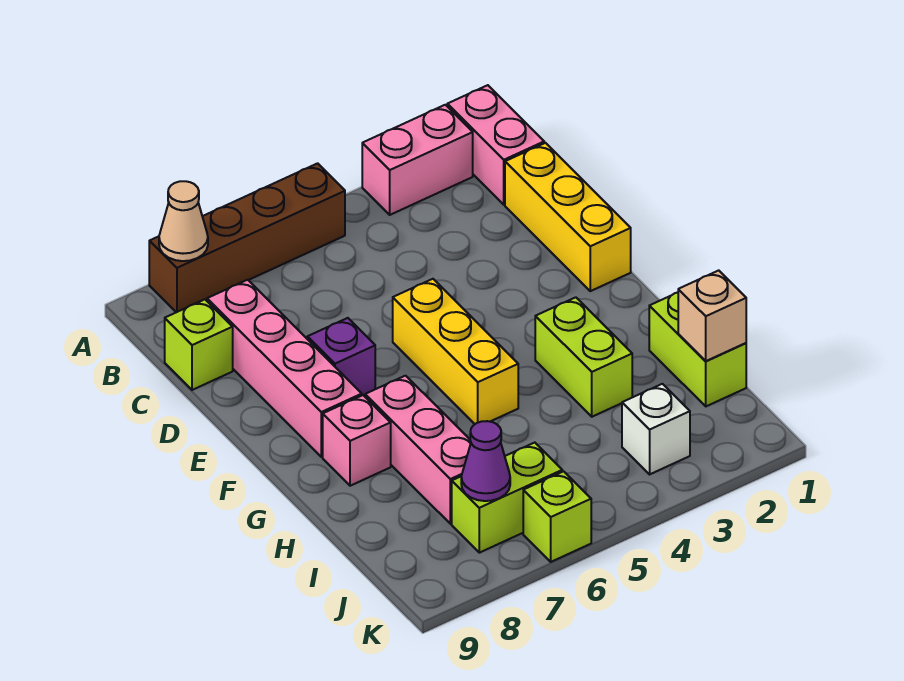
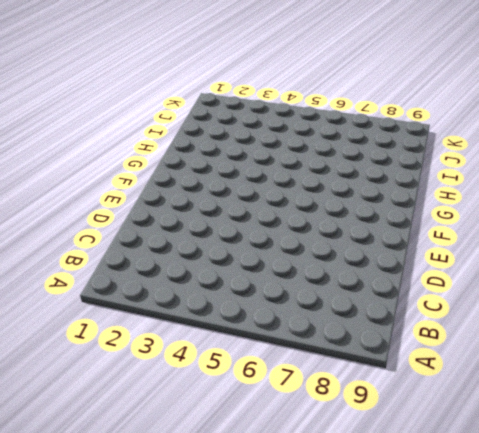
none -> pink brick A1:B1 level 1
none -> pink brick A2:A3 level 1
none -> brown brick A5:A8 level 1

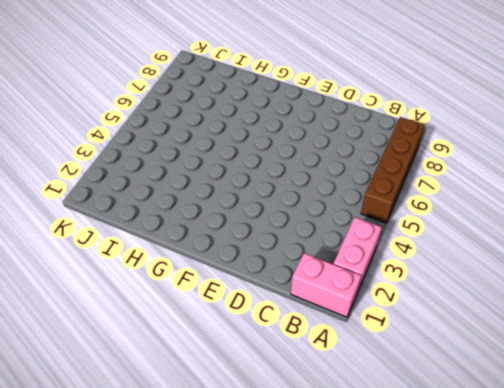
none -> yellow brick C1:E1 level 1
none -> pink brick C8:F8 level 1
none -> lime brick C9 level 1

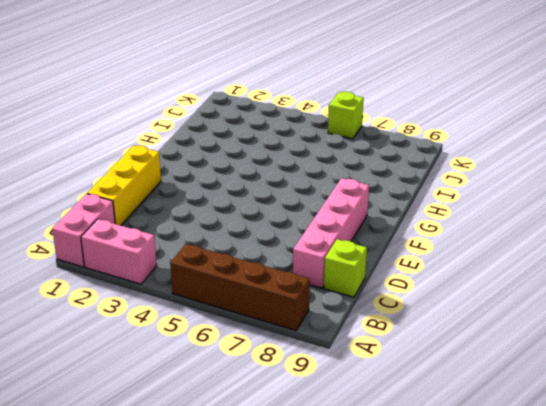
none -> yellow brick E5:G5 level 1
none -> purple brick E7 level 1
none -> lime brick G3:H3 level 1

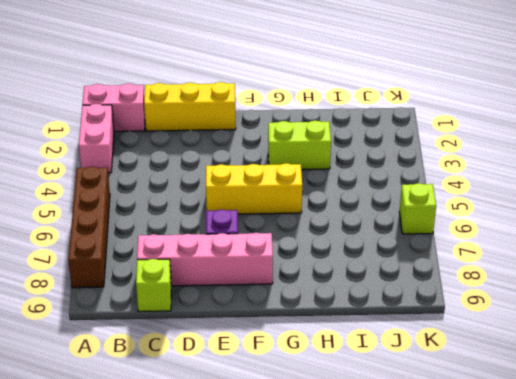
none -> pink brick G7:I7 level 1
none -> pink brick G8 level 1
none -> lime brick H1:I1 level 1

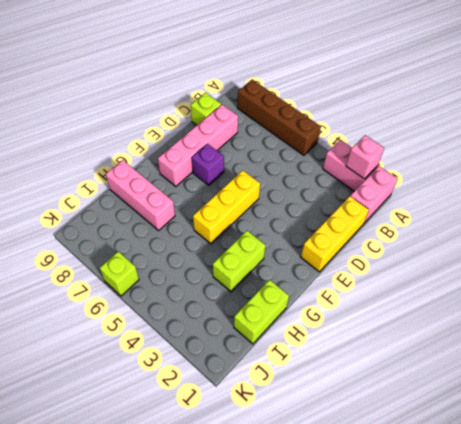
pink brick A2 level 2 -> pink brick G8 level 1
pink brick H7:H9 level 1 -> pink brick G7:I7 level 1
none -> white brick J3 level 1
none -> lime brick J6:J7 level 1
none -> tan cone A8 level 2

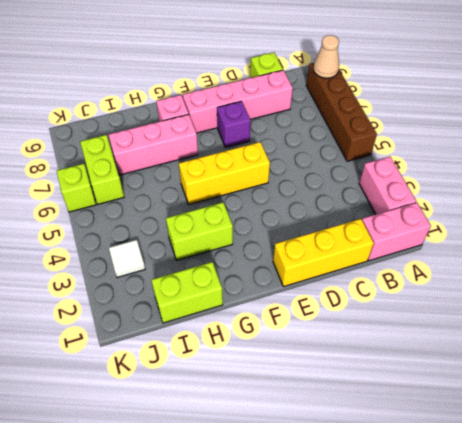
white tile J3 level 1 -> white brick J3 level 1
none -> tan brick I1 level 2
none -> purple cone J7 level 2

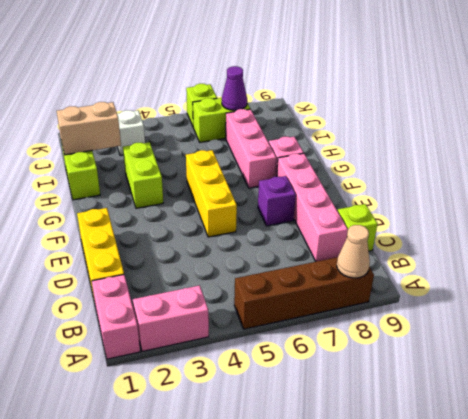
tan brick I1:I2 level 2 -> tan brick I1 level 2

